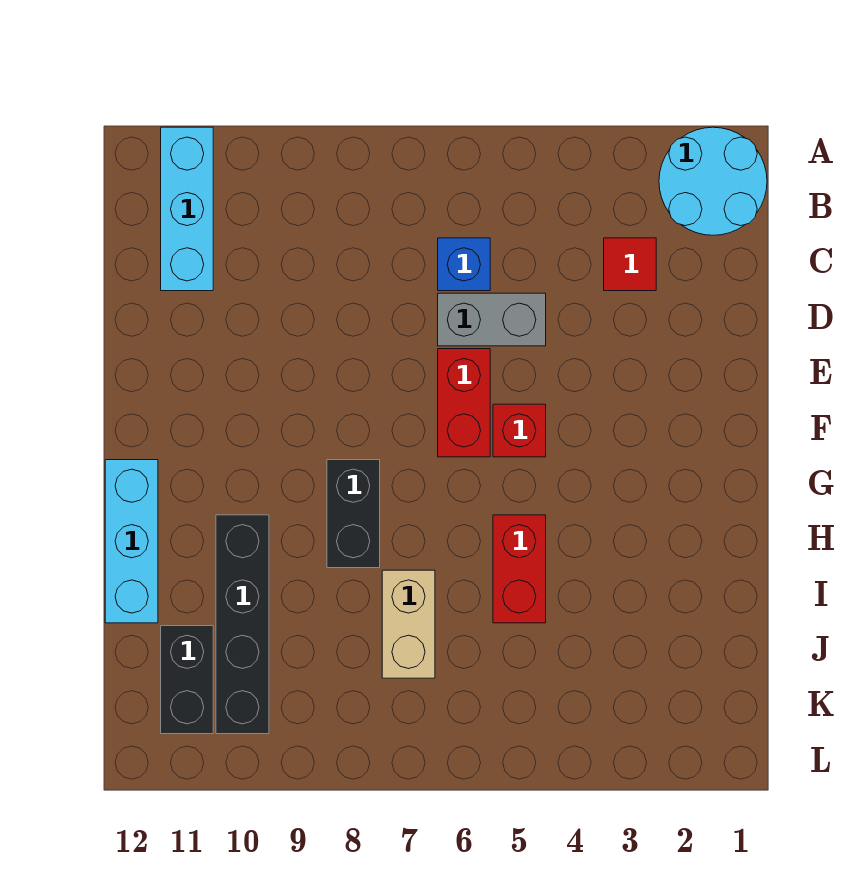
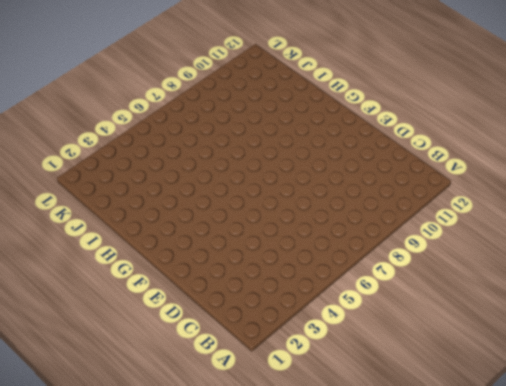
none -> cyan round brick A1:B2 level 1
none -> cyan brick A11:C11 level 1
none -> red tile C3 level 1

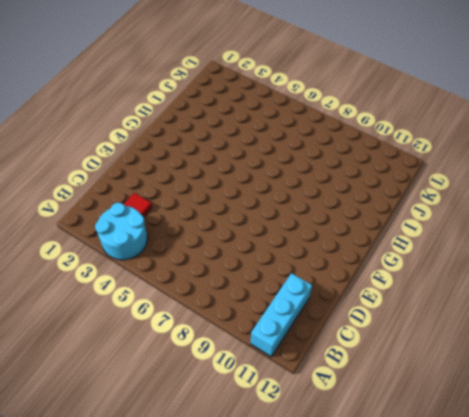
cyan round brick A3:B4 level 1 -> cyan round brick A1:B2 level 1
none -> blue brick C6 level 1
none -> grey brick D5:D6 level 1
none -> red brick E6:F6 level 1

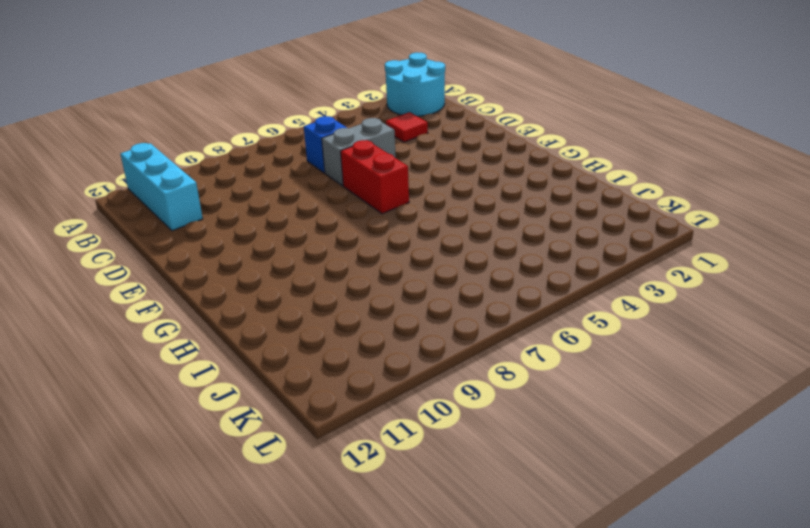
none -> red brick F5 level 1
none -> black brick G8:H8 level 1
none -> cyan brick G12:I12 level 1

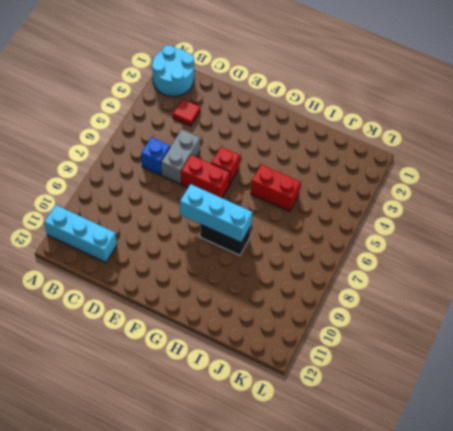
cyan brick F8:H8 level 2 -> cyan brick G12:I12 level 1
none -> black brick H10:K10 level 1
none -> tan brick I7:J7 level 1
none -> black brick J11:K11 level 1

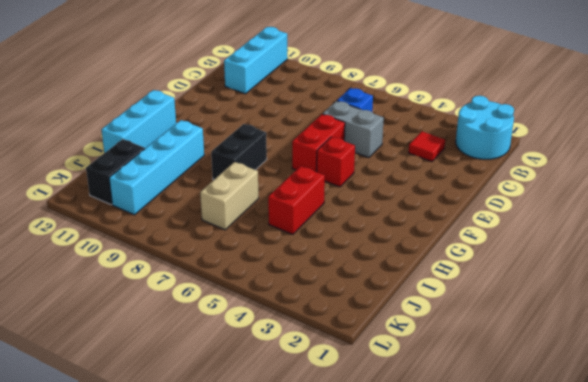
cyan brick H10:K10 level 1 -> black brick H10:K10 level 1

